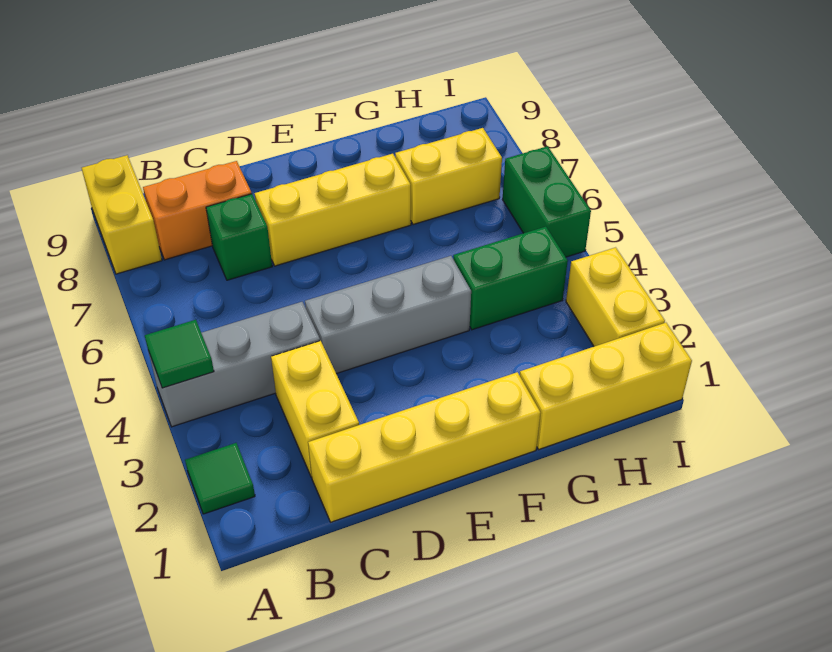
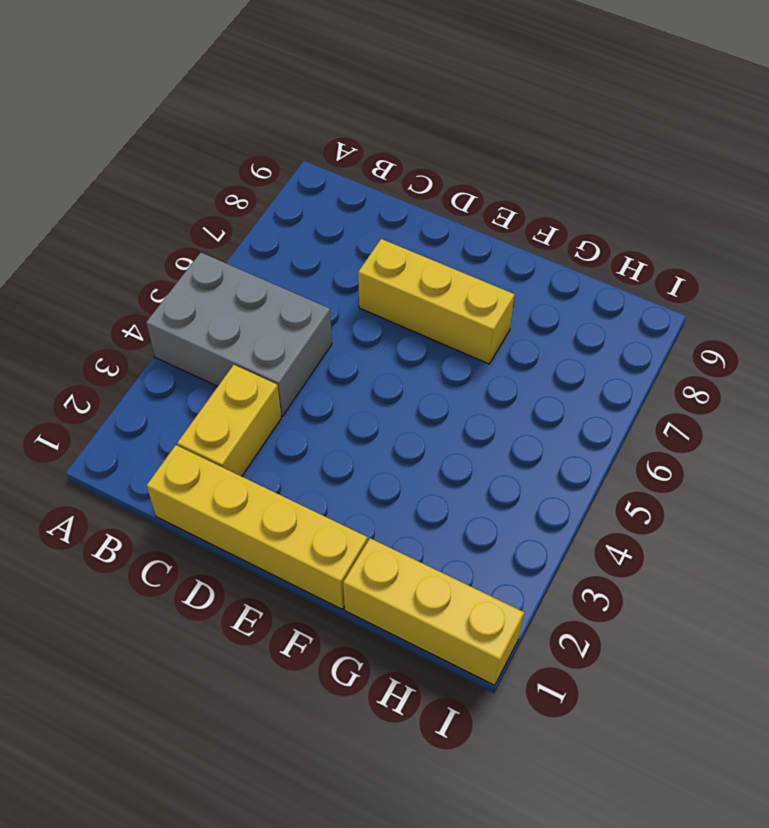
grey brick A4:C5 level 1 -> grey brick A4:C4 level 1
none -> green tile A2 level 1
none -> yellow brick A8:A9 level 1
none -> orange brick B8:C8 level 1

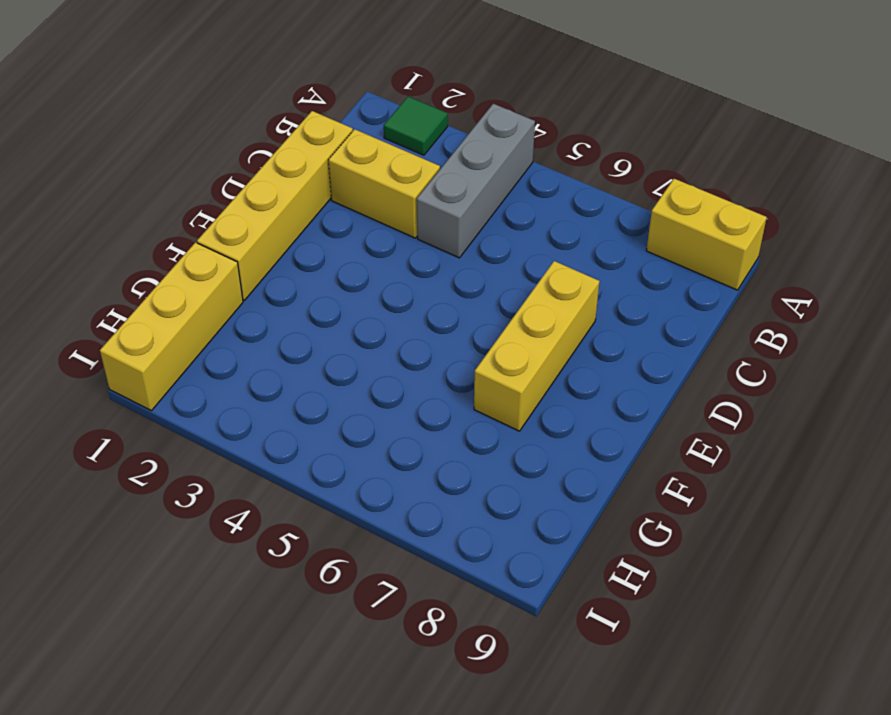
none -> orange brick B8:C8 level 1
none -> green brick C7 level 1
none -> grey brick D4:F4 level 1

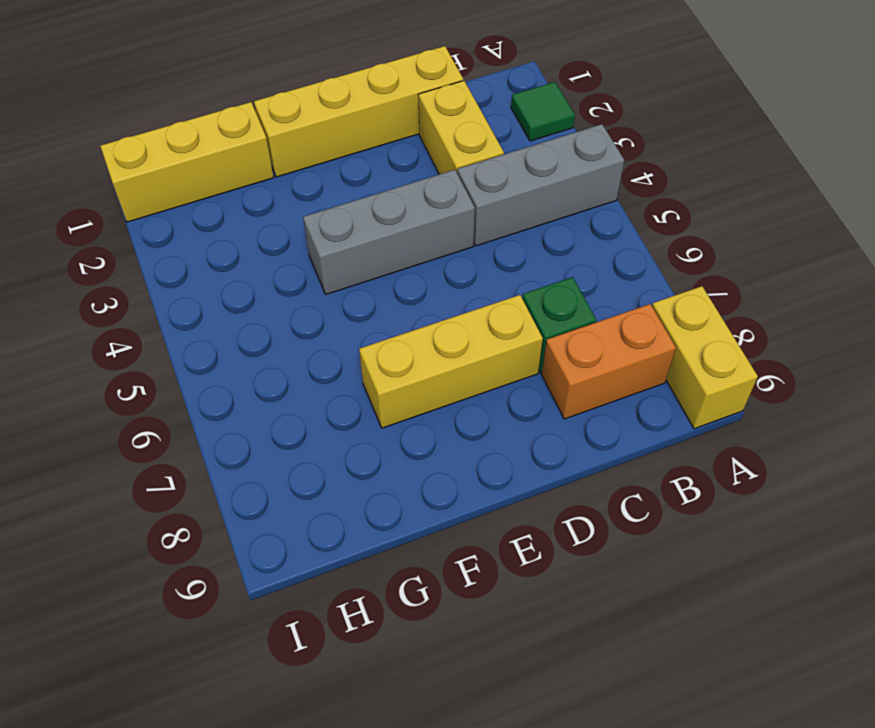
none -> green brick G4:H4 level 1
none -> yellow brick G7:H7 level 1
none -> yellow brick I2:I3 level 1

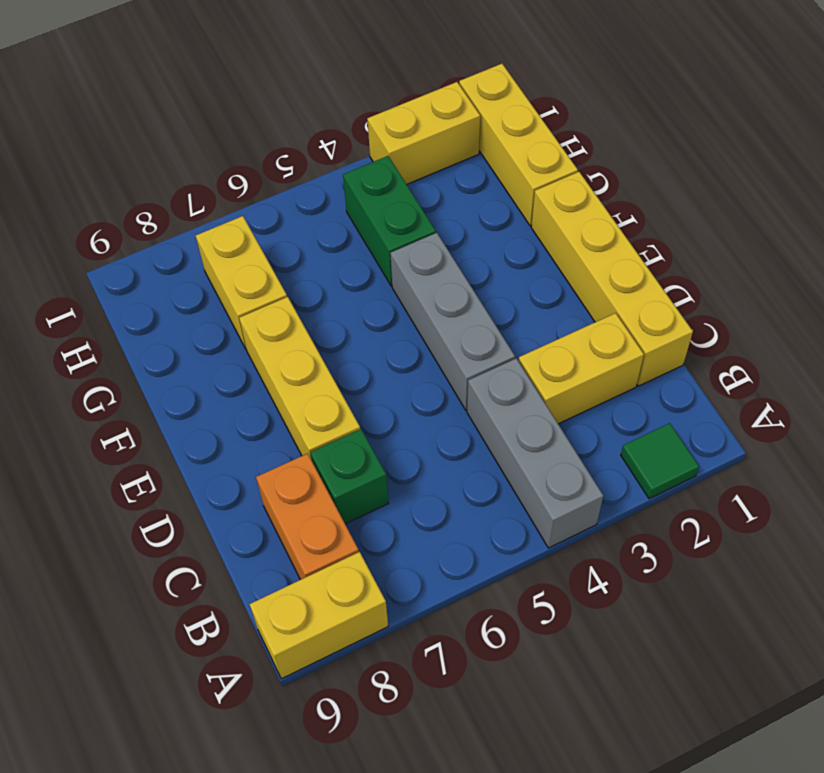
none -> green brick I5:I6 level 1
none -> green tile A4 level 2

